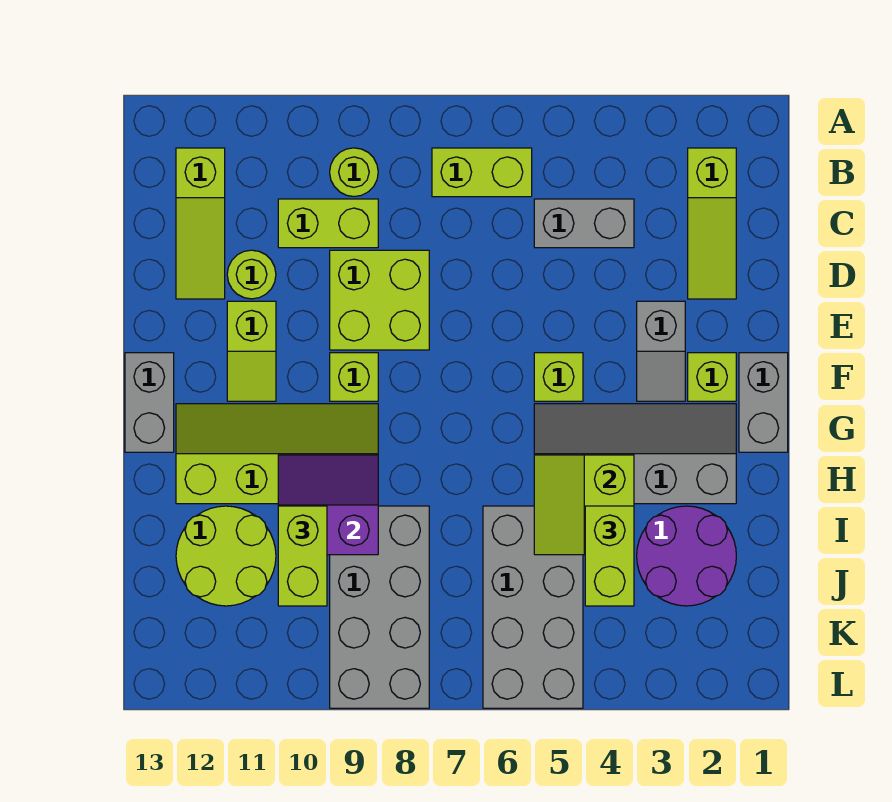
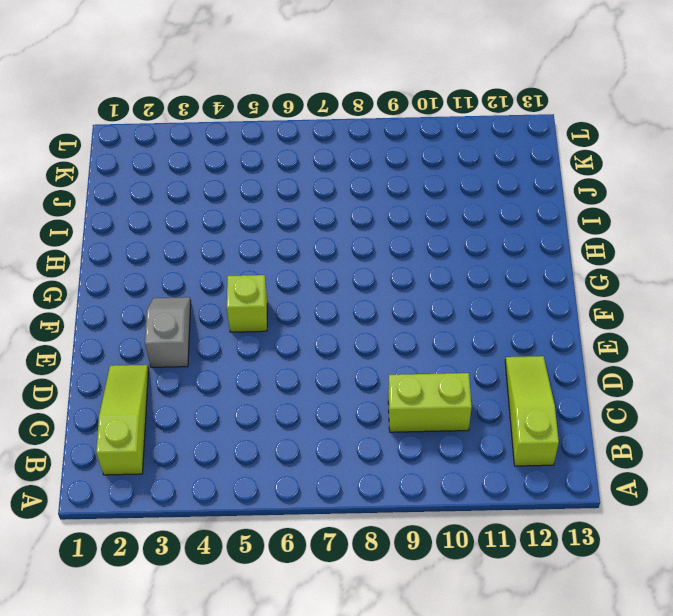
none -> lime brick B6:B7 level 1
none -> lime round brick B9 level 1
none -> grey brick C4:C5 level 1

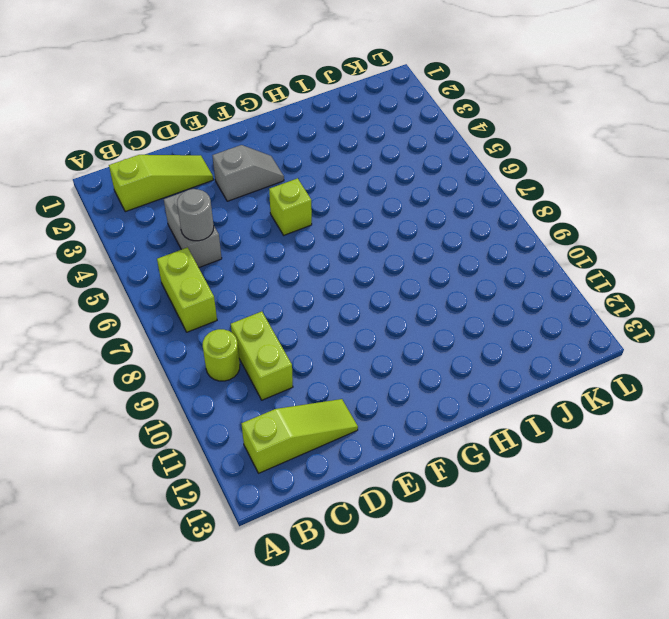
grey round brick C5 level 2 -> none
none -> lime brick D8:E9 level 1
none -> lime round brick D11 level 1
none -> lime slope E11:F11 level 1 top E

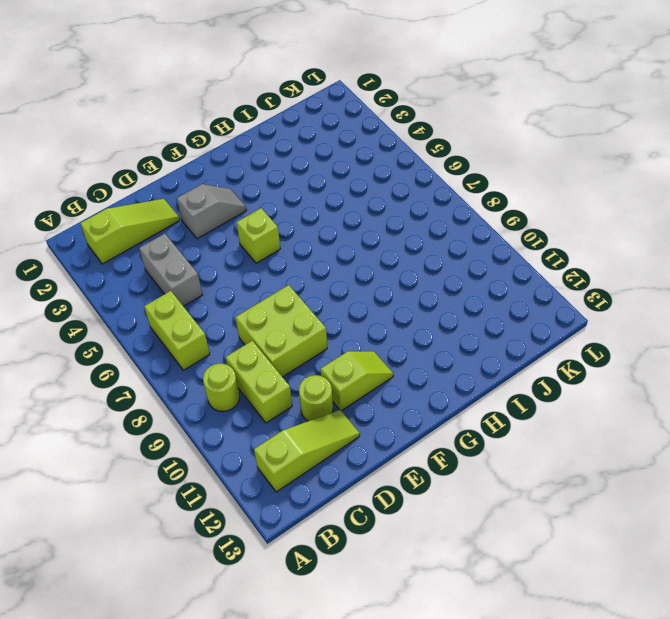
none -> grey brick F1:G1 level 1
none -> lime brick F2 level 1
none -> lime brick F9 level 1

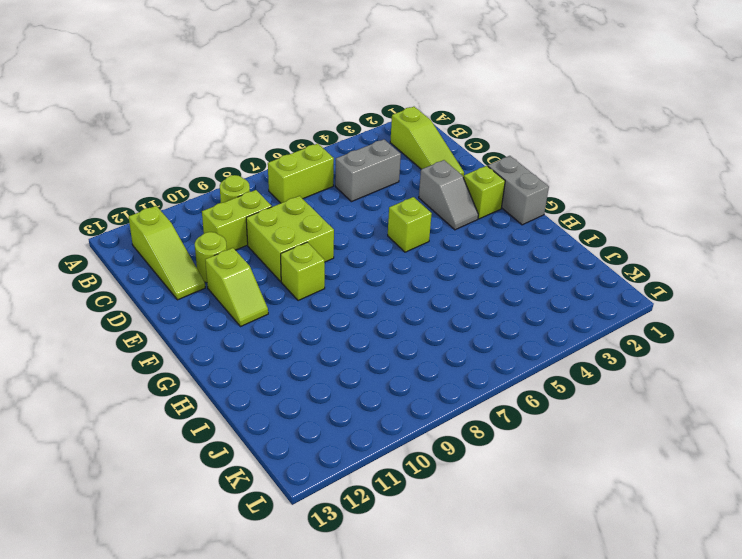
none -> grey brick F13:G13 level 1
none -> grey slope G2:H5 level 1 top H
none -> lime slope G9:H12 level 1 top H

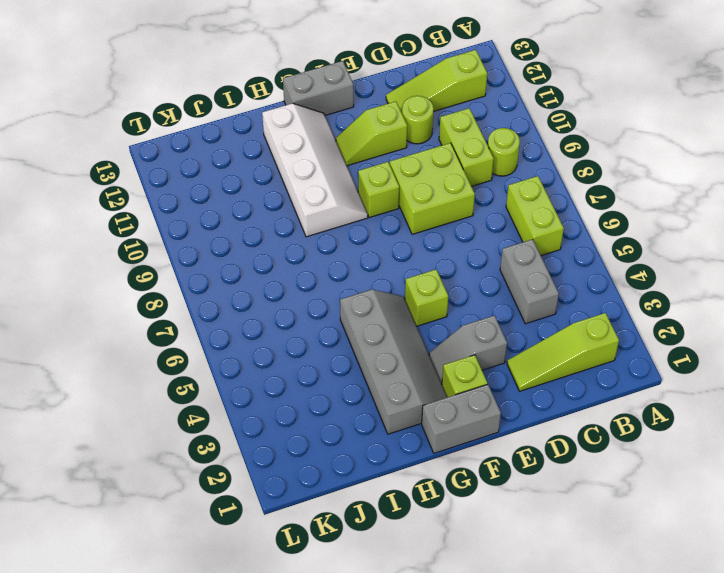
white slope G9:H12 level 1 top H -> lime slope G9:H12 level 1 top H
none -> purple round brick I2:J3 level 1
none -> grey brick I5:L6 level 1
none -> grey brick I8:L9 level 1

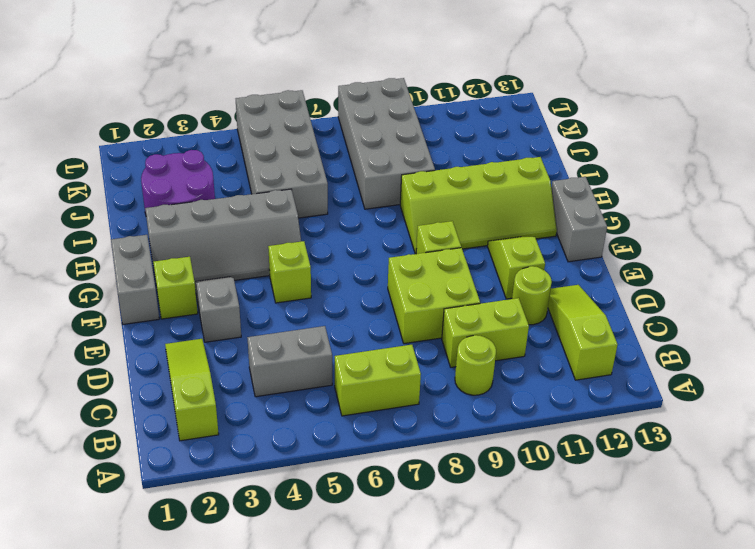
none -> lime round brick I11:J12 level 1
none -> lime slope H4:I5 level 2 top 4
none -> purple slope H9:I10 level 2 top I

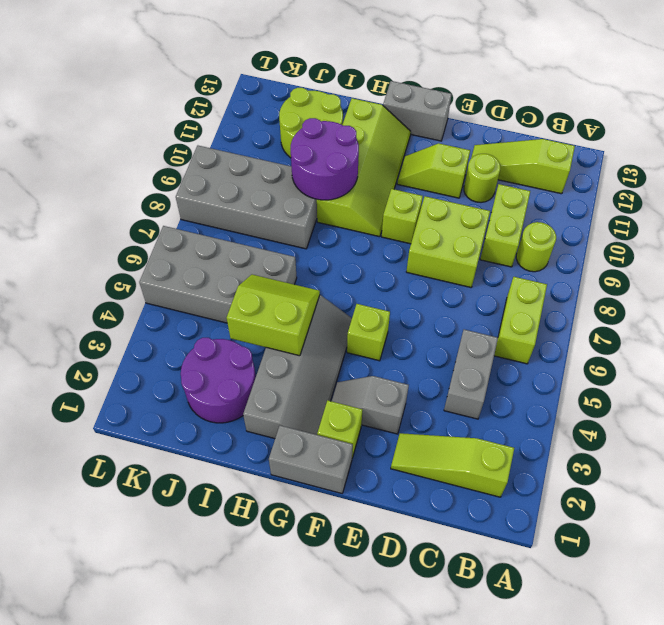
purple round brick H9:I10 level 2 -> purple slope H9:I10 level 2 top I
none -> lime brick I4:J4 level 3
none -> lime brick I10:J10 level 3

